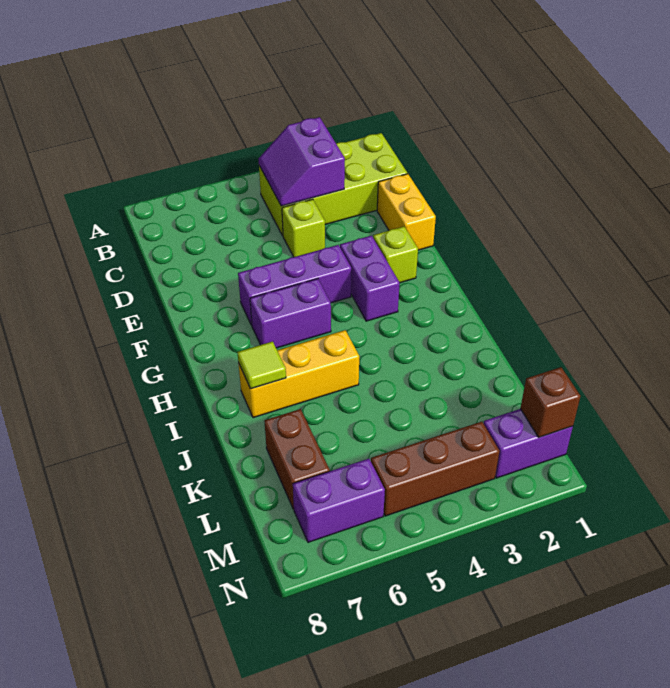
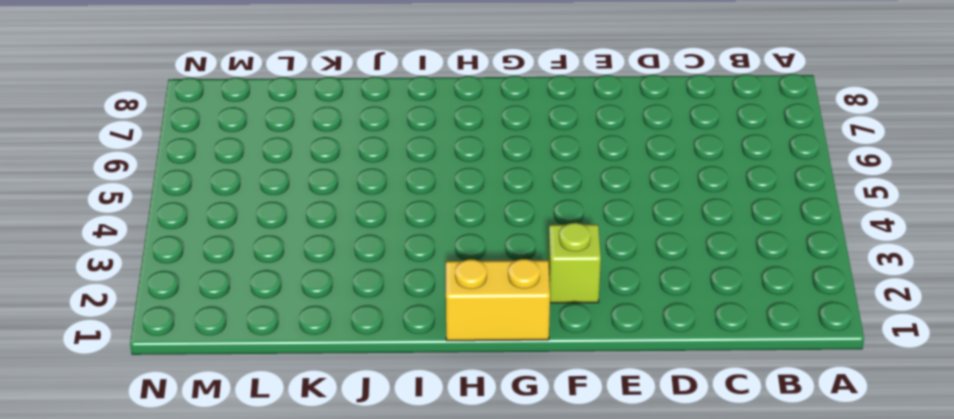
yellow brick G1:H1 level 1 -> yellow brick D1:E1 level 1
none -> lime brick B1:C4 level 1
none -> lime brick D4 level 1
none -> purple brick F3:G3 level 1

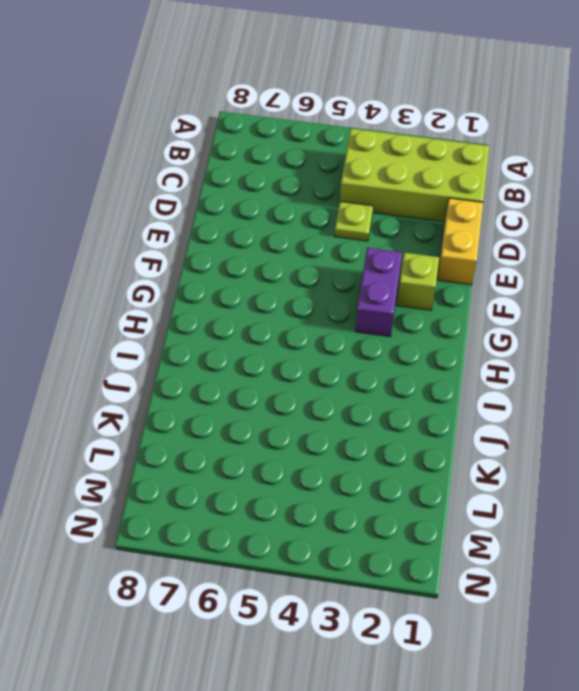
lime plate D4 level 1 -> lime brick D4 level 1
none -> purple brick F4:F6 level 1
none -> purple brick G5:G6 level 1
none -> yellow brick I5:I7 level 1

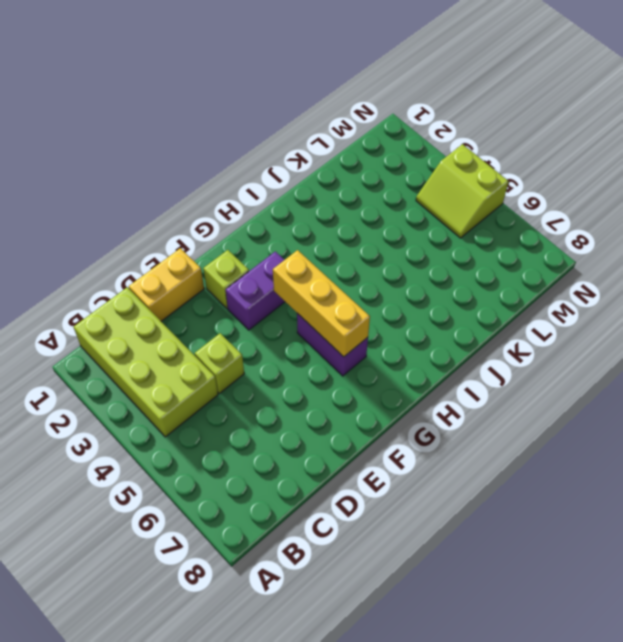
yellow brick G4:G6 level 2 -> yellow brick I5:I7 level 1
lime slope M4:N5 level 1 top N -> brown brick M3:M5 level 1
none -> purple brick F4:F6 level 1
none -> brown brick K7:L7 level 1
none -> purple brick M1:M2 level 1

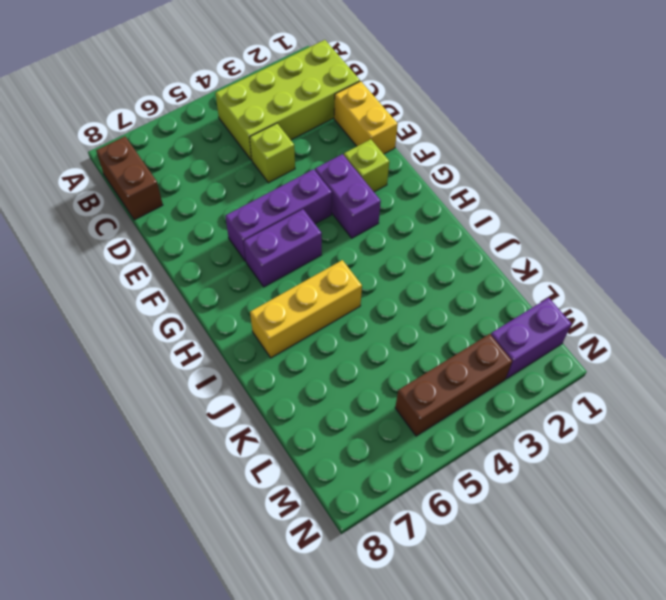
brown brick B8:C8 level 1 -> brown brick K7:L7 level 1
none -> purple brick M6:M7 level 1
none -> purple slope B3:C4 level 2 top 3
none -> lime tile I7 level 2

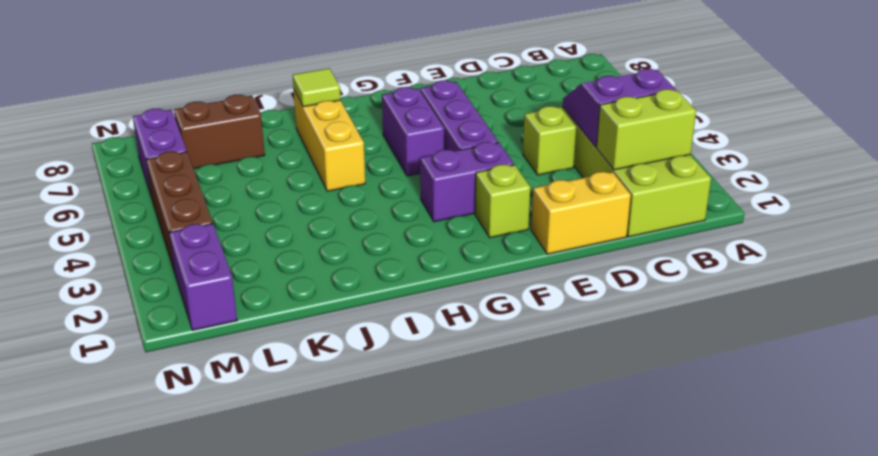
lime brick B2:C2 level 2 -> none
none -> brown brick M1 level 2

